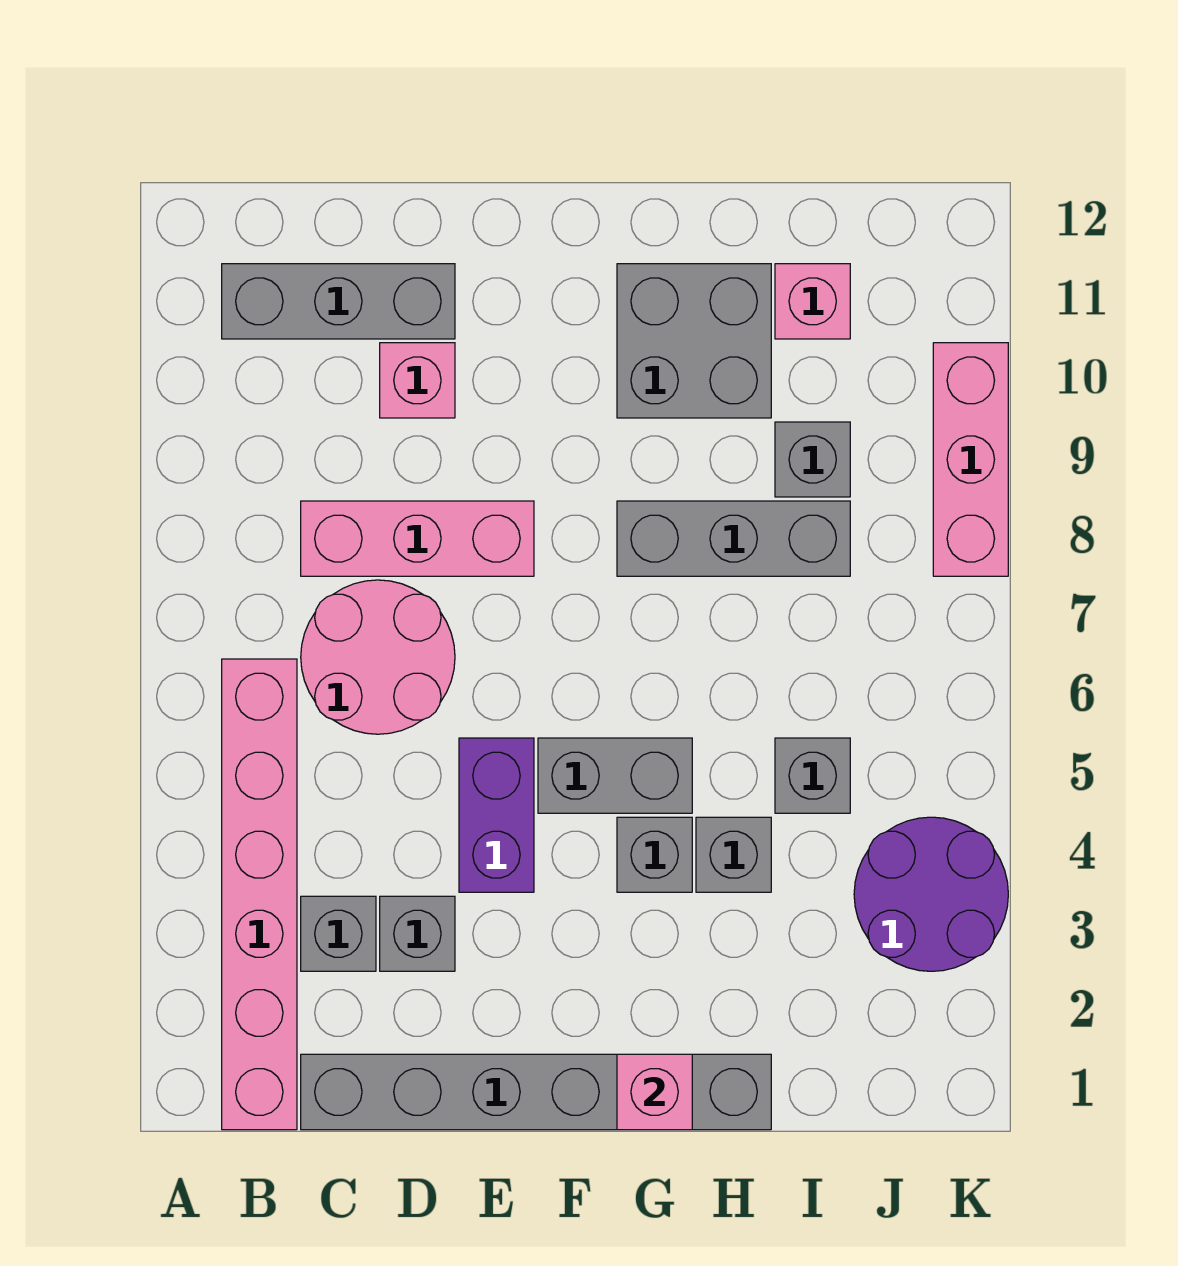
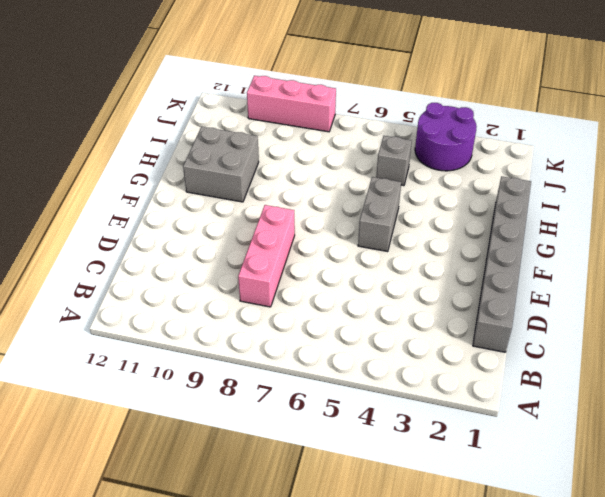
none -> pink brick B1:B6 level 1
none -> grey brick B11:D11 level 1
none -> grey brick C3 level 1

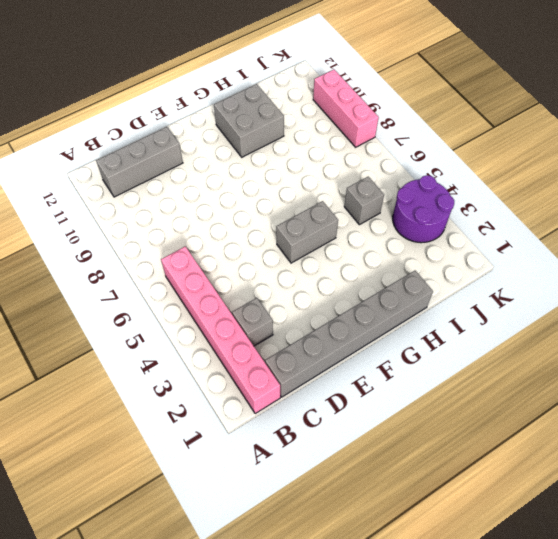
none -> pink round brick C6:D7 level 1
none -> pink brick C8:E8 level 1
none -> grey brick D3 level 1

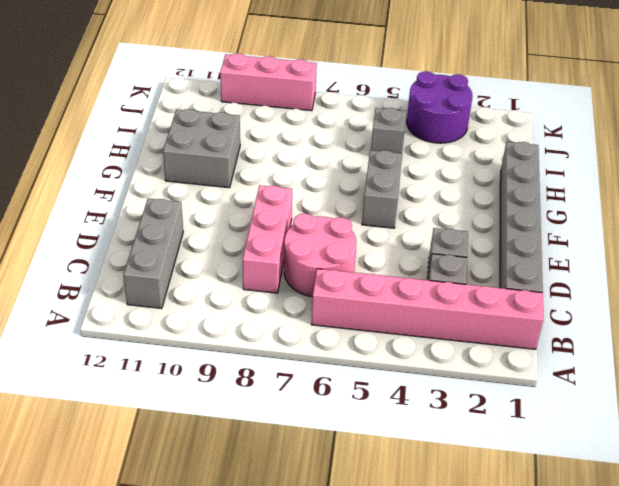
none -> pink brick D10 level 1
none -> purple brick E4:E5 level 1
none -> grey brick G4 level 1

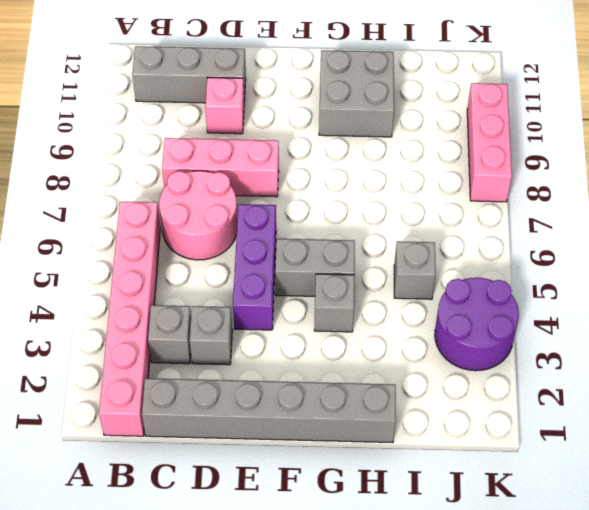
purple brick E4:E6 level 1 -> purple brick E4:E5 level 1
none -> grey brick G8:I8 level 1
none -> grey brick H4 level 1
none -> grey brick I9 level 1

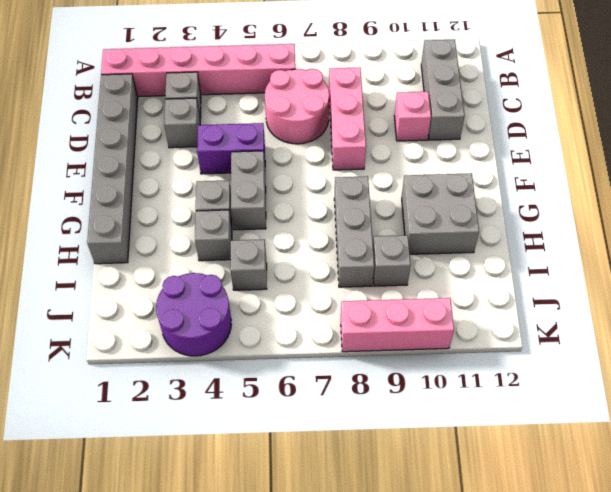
none -> pink brick I11 level 1
none -> pink brick G1 level 2

